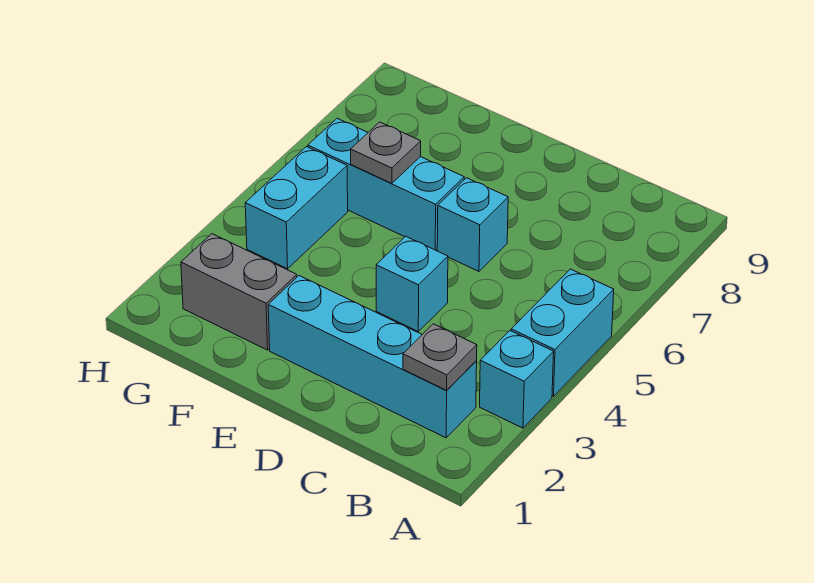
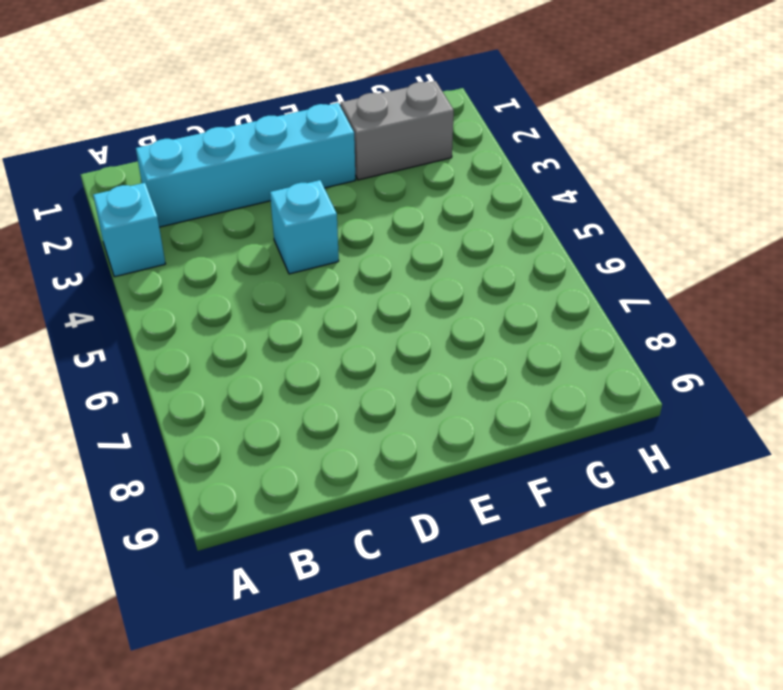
none -> cyan brick A4:A5 level 1
none -> cyan brick D6 level 1

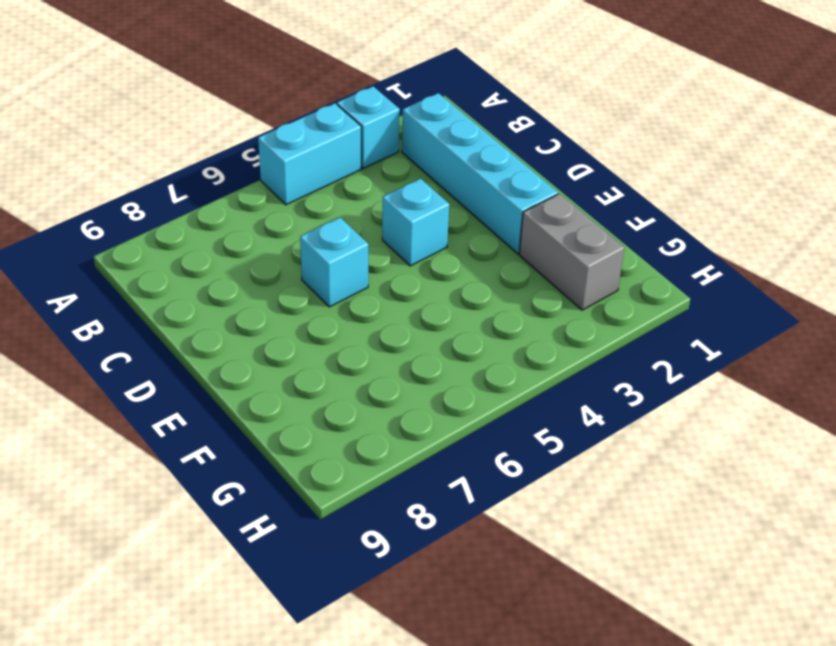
none -> cyan brick E6:G6 level 1
none -> cyan brick G4:G5 level 1

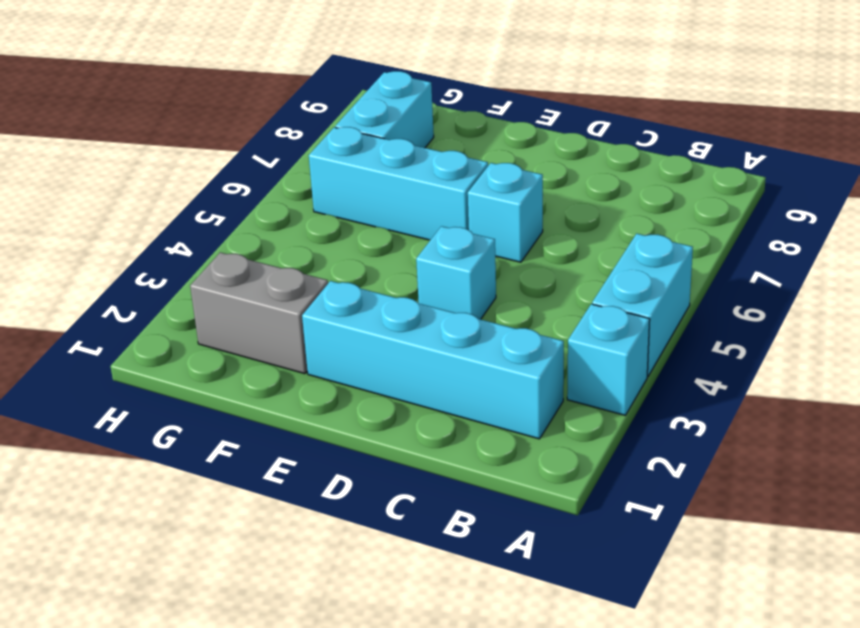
cyan brick G7:G8 level 1 -> cyan brick G4:G5 level 1
none -> grey plate B2 level 2
none -> grey plate F6 level 2

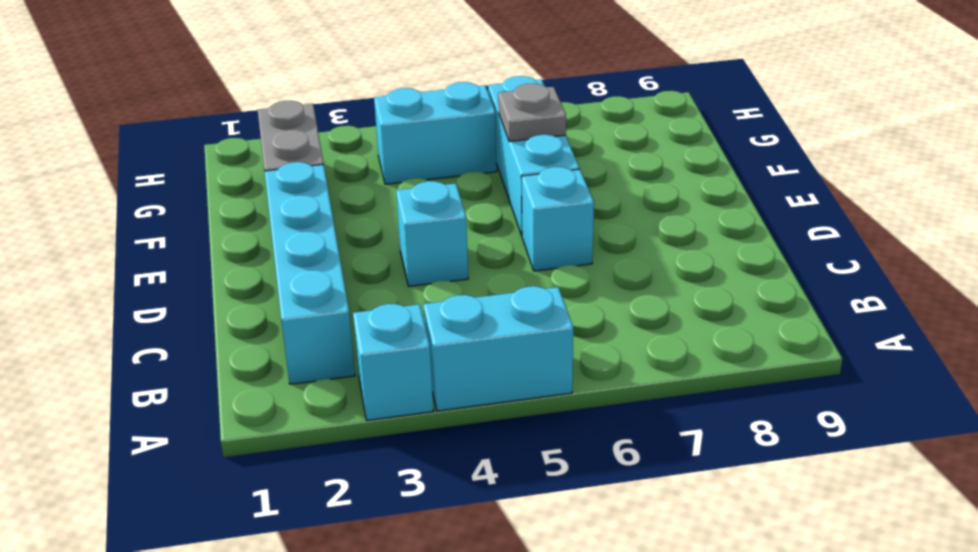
none -> grey plate B2 level 2

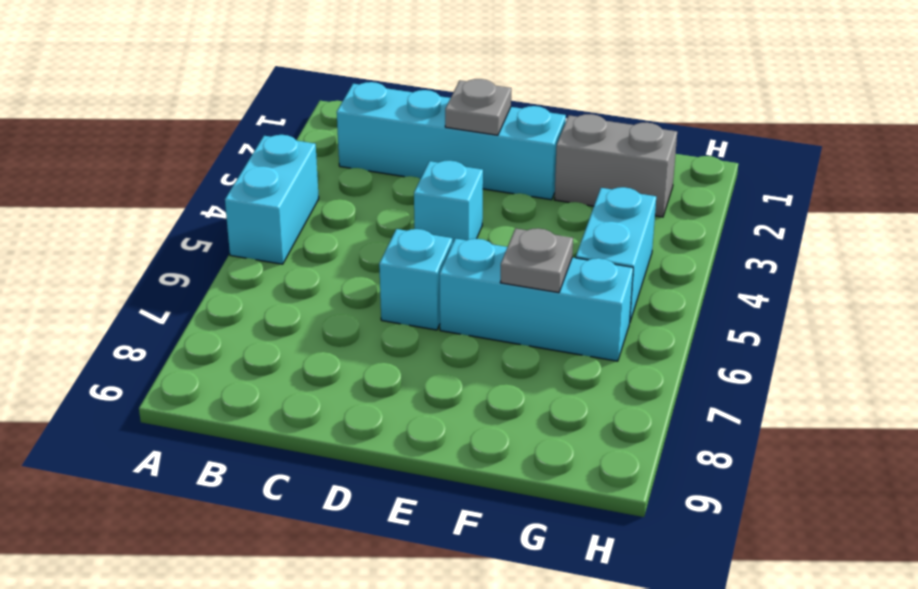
grey plate D2 level 2 -> grey plate B2 level 2
none -> cyan brick A3 level 1

